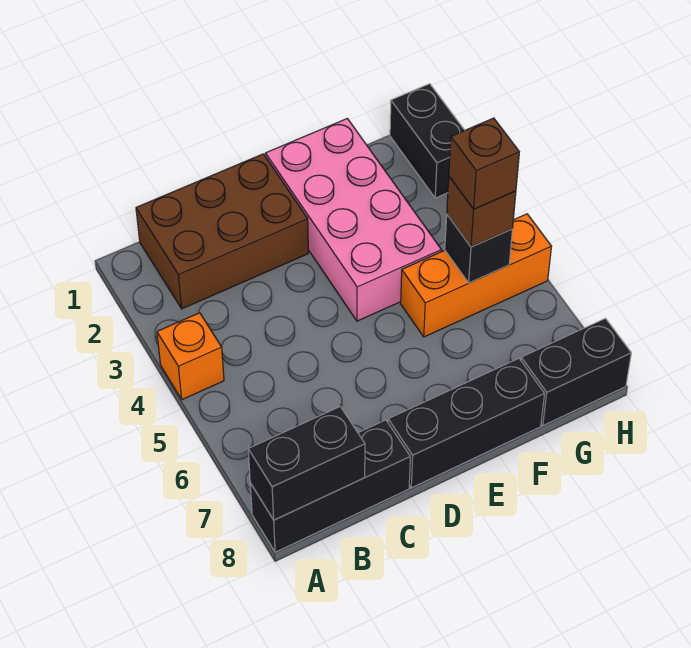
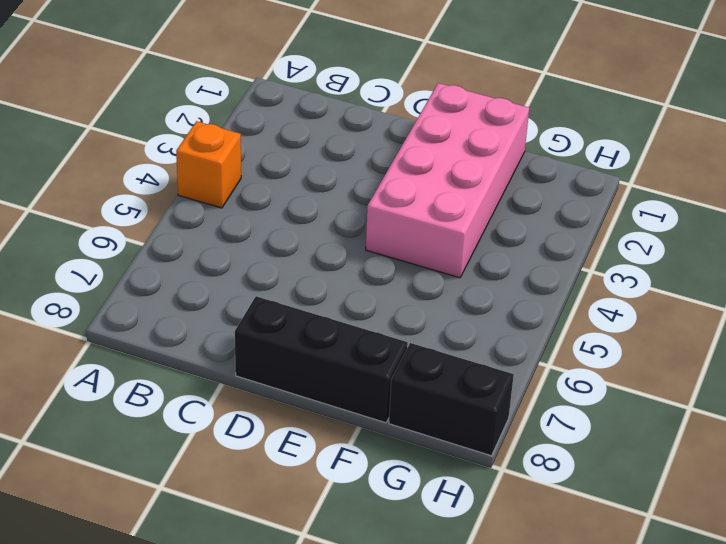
none -> black brick A8:C8 level 1
none -> brown brick B1:D2 level 1
none -> orange brick F5:H5 level 1

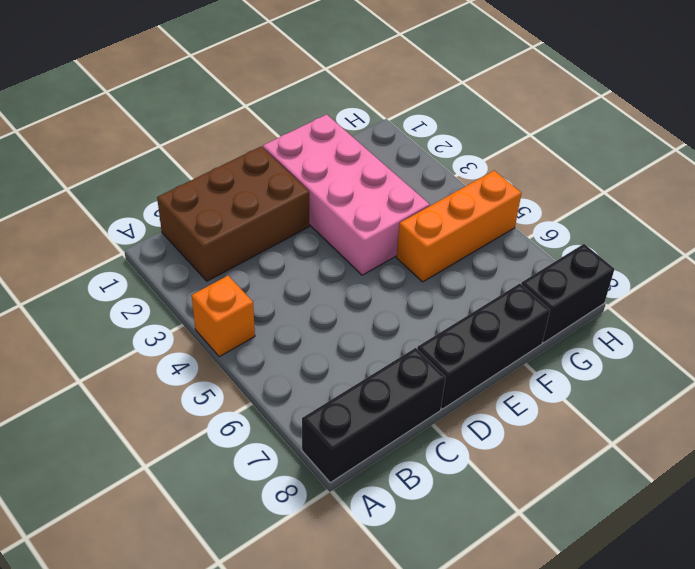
none -> black brick H1:H2 level 1
none -> black brick A8:B8 level 2
none -> black brick G5 level 2

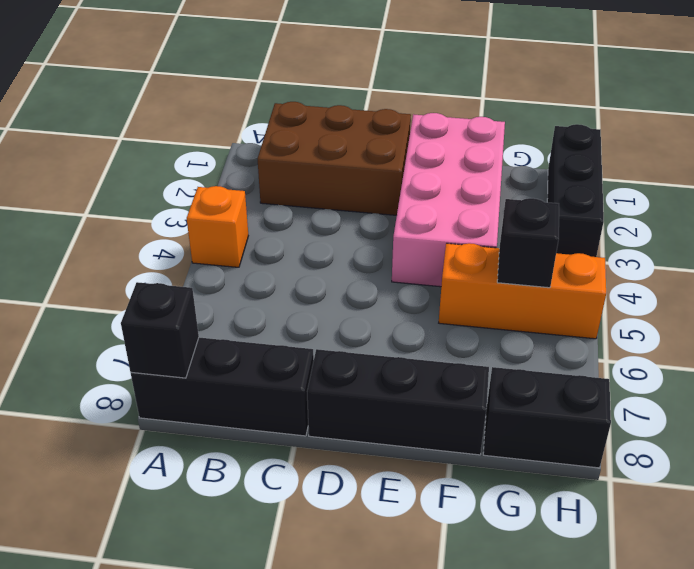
black brick A8 level 2 -> black brick A8:B8 level 2
black brick H1:H3 level 1 -> black brick H1:H2 level 1
none -> brown brick G5 level 3
none -> brown brick G5 level 4

